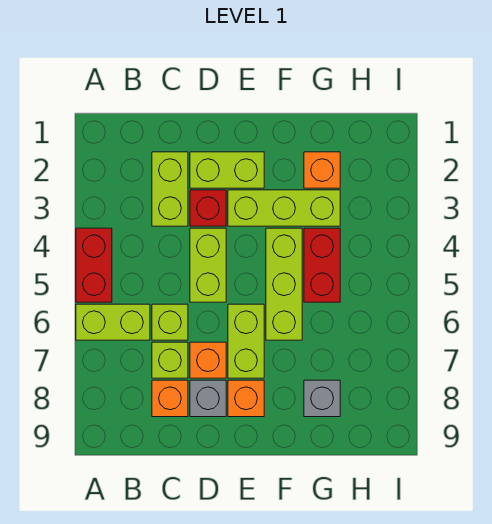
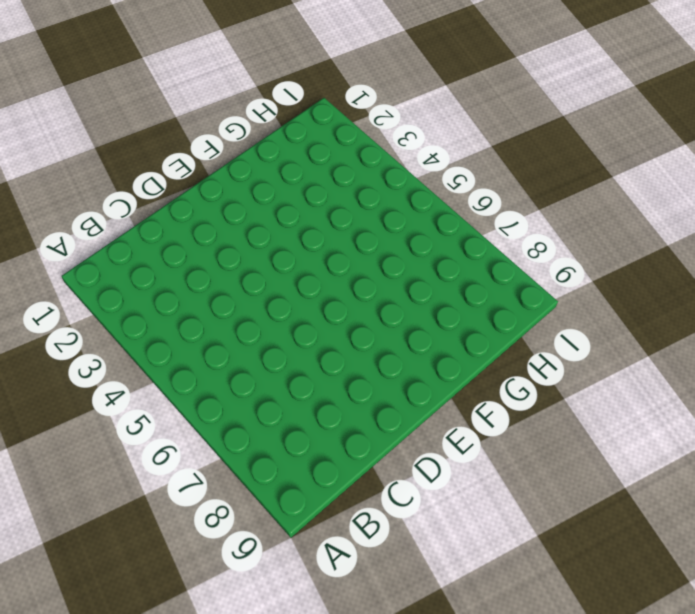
none -> red brick A4:A5 level 1
none -> lime brick A6:B6 level 1
none -> lime brick C2:C3 level 1

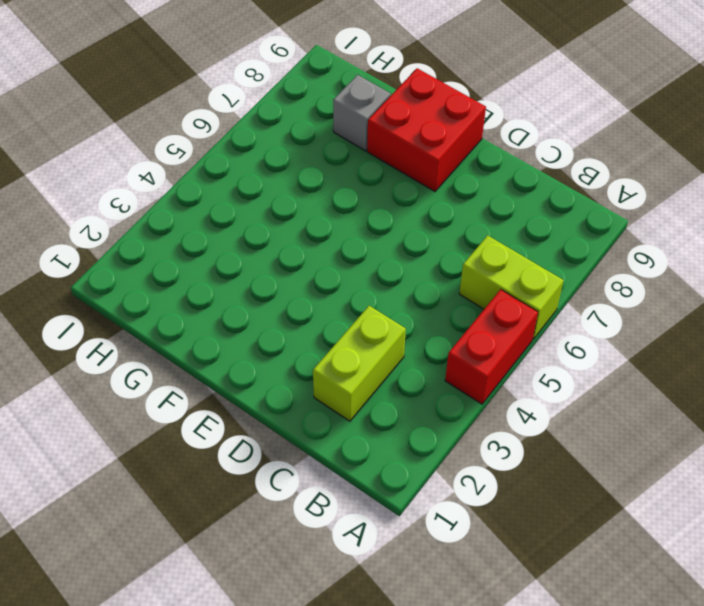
red brick E8:F9 level 1 -> orange brick E8 level 1
none -> lime brick C6 level 1
none -> lime brick C7 level 1
none -> orange brick C8 level 1

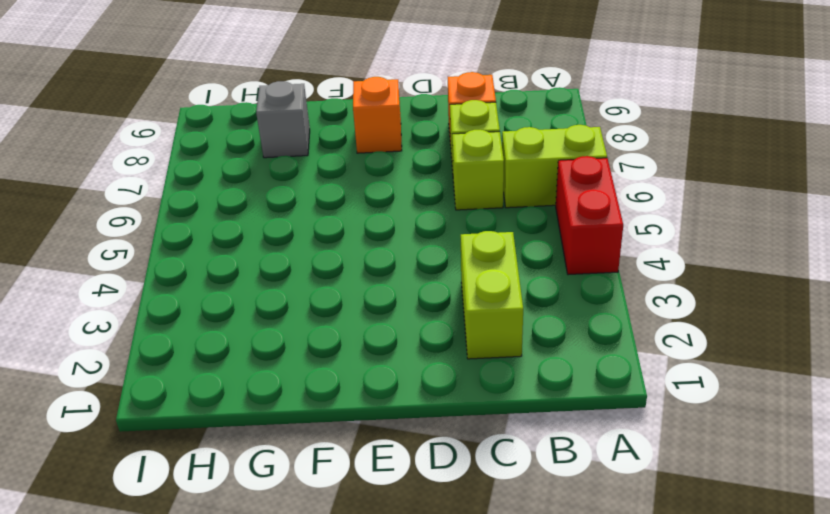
none -> lime brick D2:E2 level 1
none -> red brick D3 level 1
none -> lime brick D4:D5 level 1

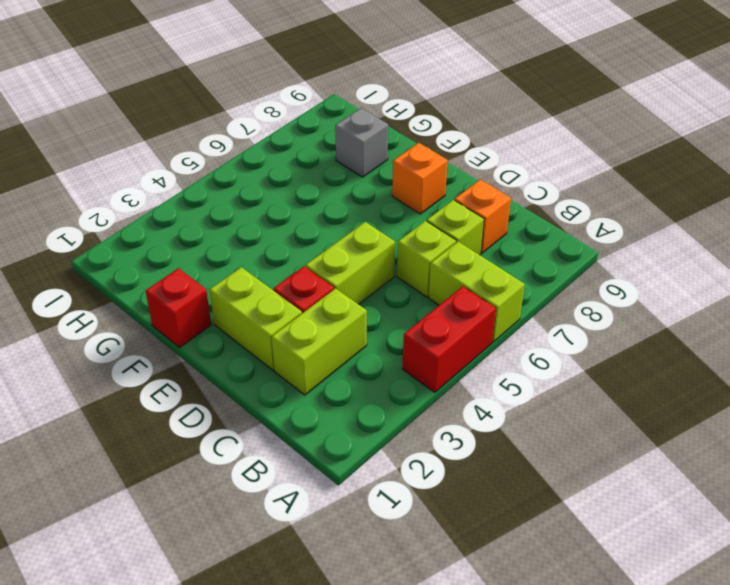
red brick F1 level 1 -> none
none -> orange brick D7 level 1
none -> grey brick D8 level 1
none -> lime brick E3:G3 level 1

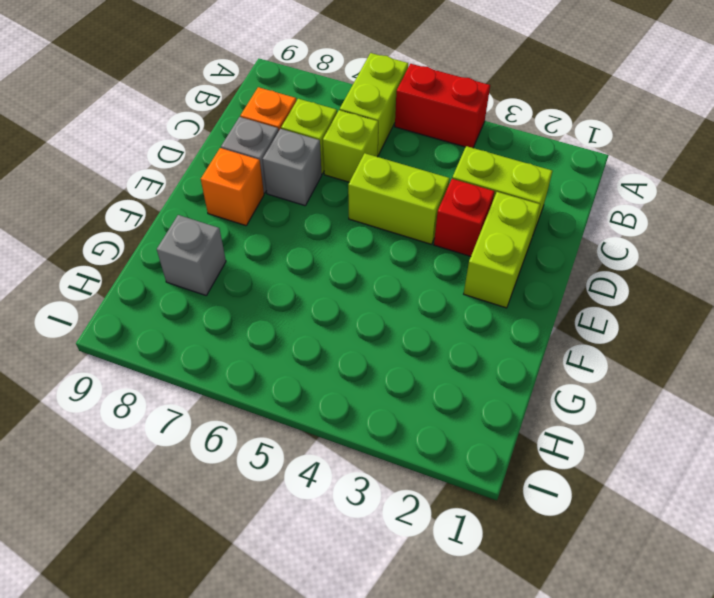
grey brick D7 level 1 -> orange brick D7 level 1
none -> lime brick E3:G3 level 1
none -> lime brick E6:E7 level 1
none -> lime brick F4:F6 level 1

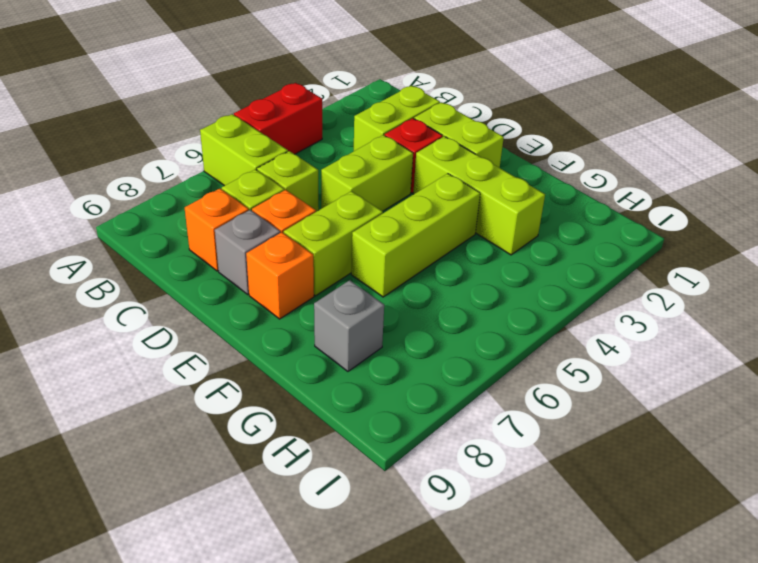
none -> orange brick G2 level 1
none -> red brick G4:G5 level 1

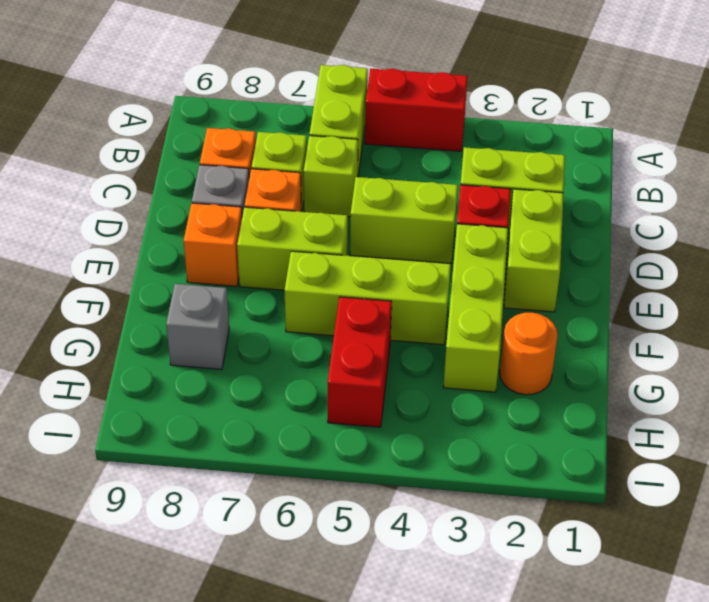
orange round brick G2 level 1 -> orange brick G2 level 1
red brick G5:H5 level 1 -> red brick G4:G5 level 1

